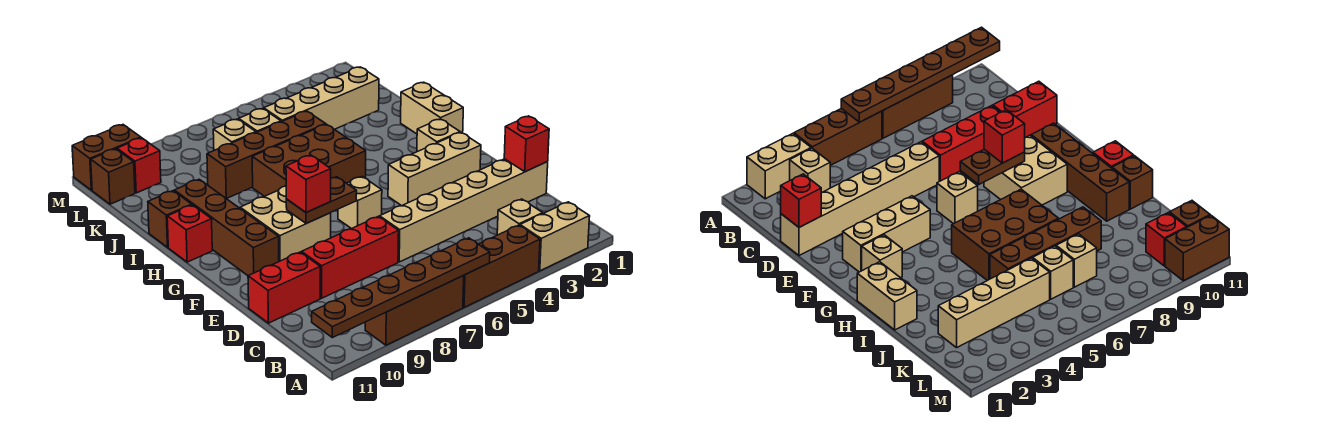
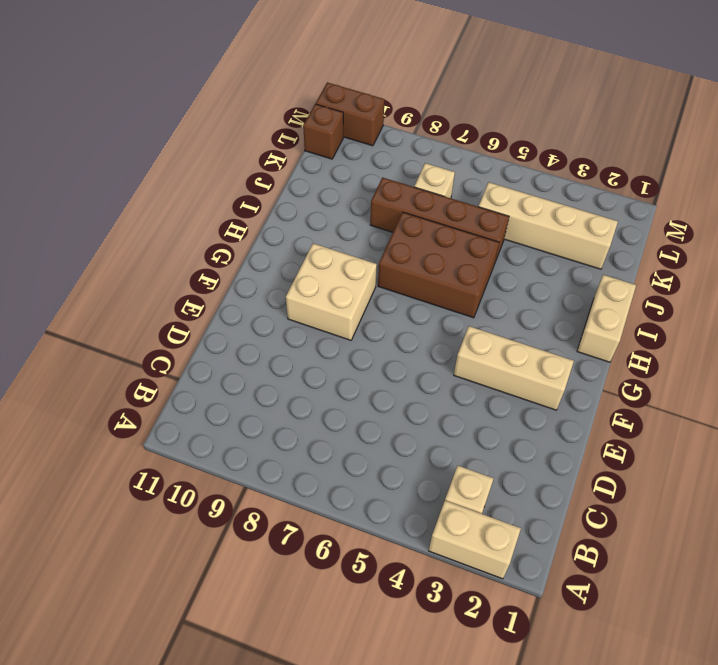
none -> brown brick A4:A6 level 1
none -> brown brick A7:A9 level 1
none -> tan brick D1:D6 level 1

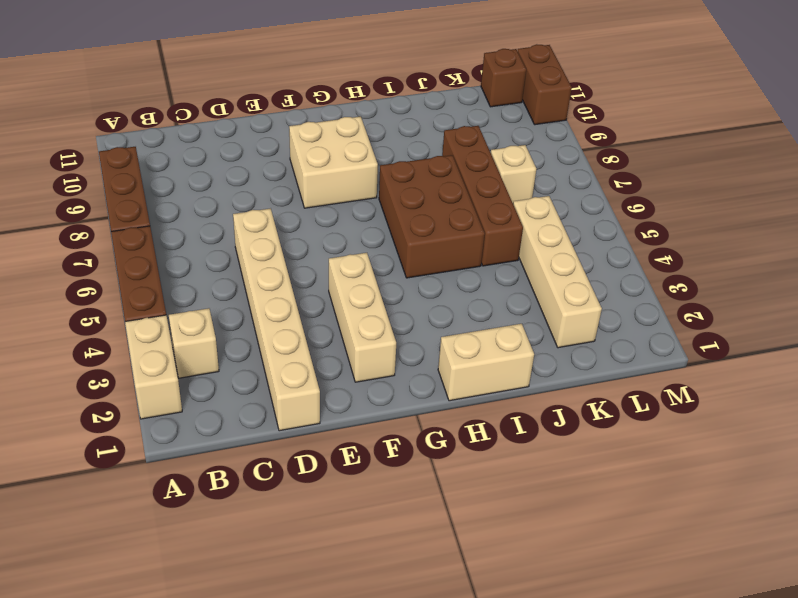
none -> red brick D7:D9 level 1
none -> red brick D10:D11 level 1
none -> tan brick F6 level 1

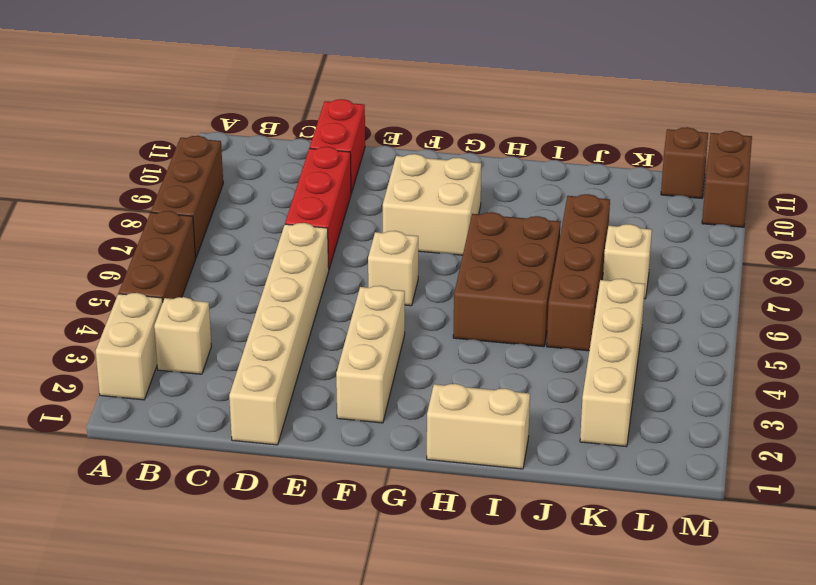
none -> brown brick F10:I10 level 1
none -> tan brick G2 level 1
none -> red brick H11 level 1

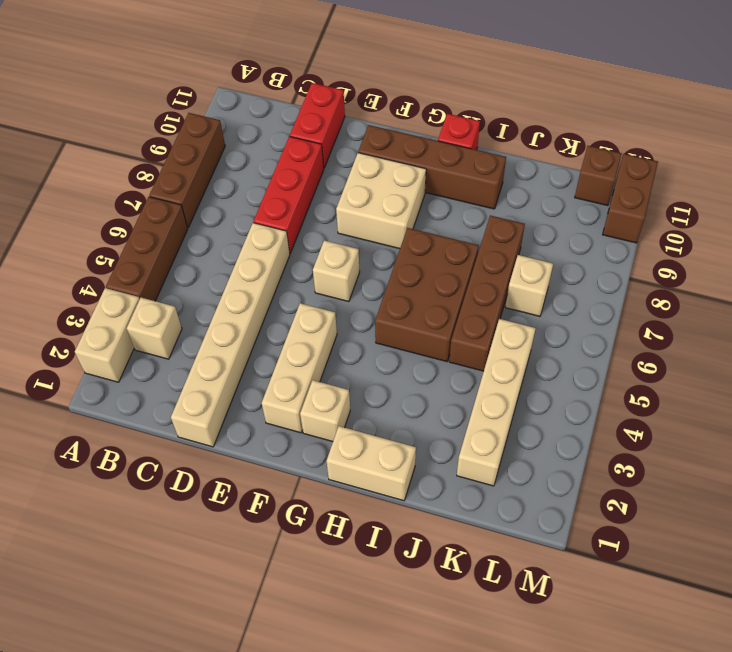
none -> brown brick I11 level 1
none -> tan brick K6 level 1
none -> red brick L10 level 1

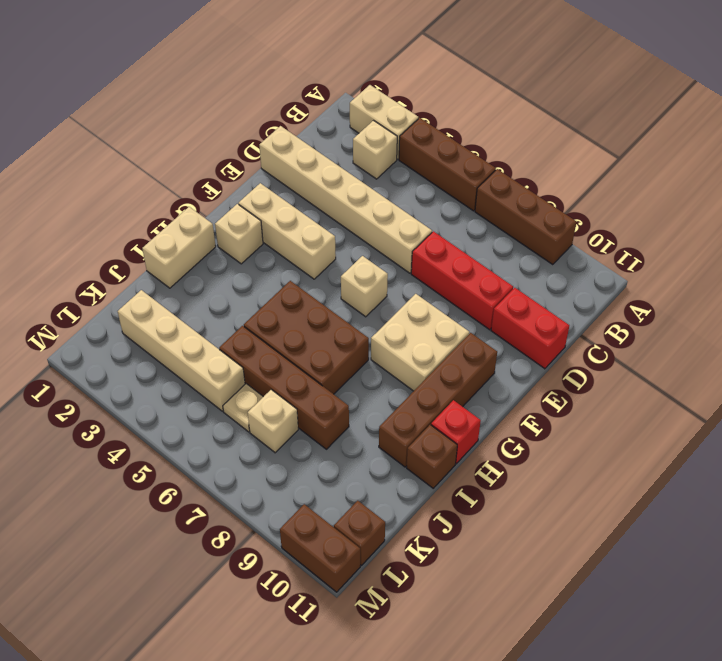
tan plate K6 level 1 -> tan brick K6 level 1
none -> red brick L10 level 1
none -> brown plate A6:A11 level 2
none -> red brick D1 level 2

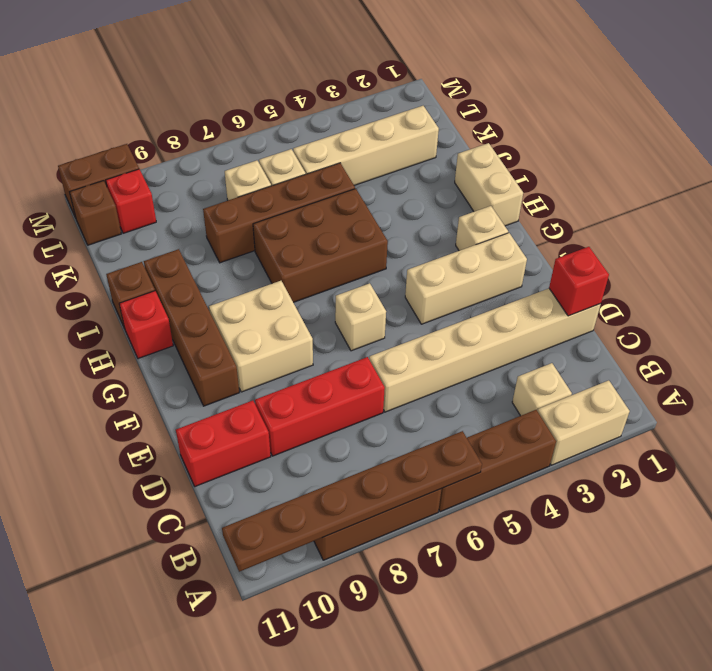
none -> brown plate F7:F8 level 2
none -> red brick F8 level 3

